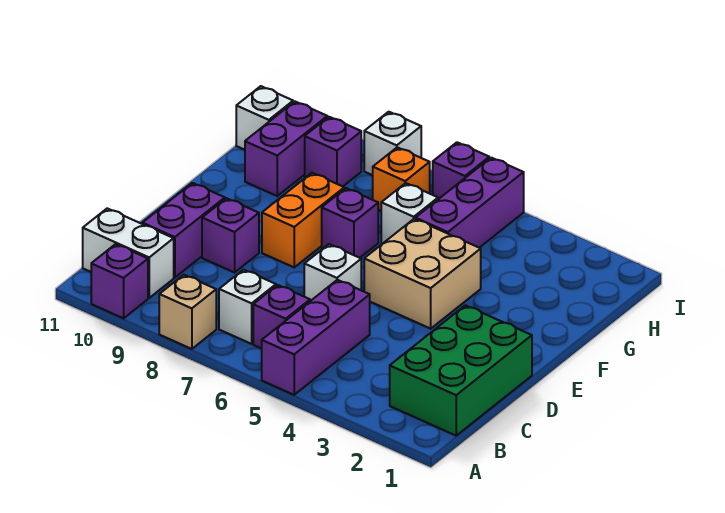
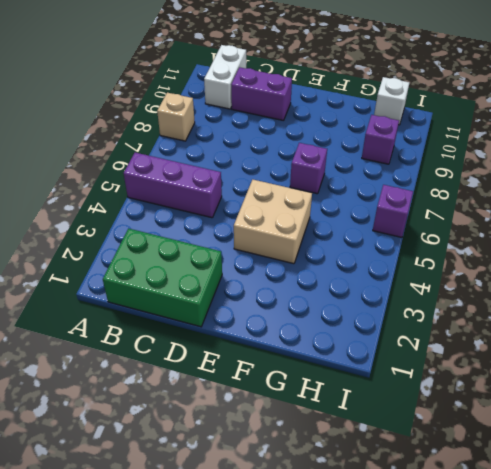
none -> purple brick A10 level 1
none -> purple brick B6 level 1
none -> white brick B7 level 1

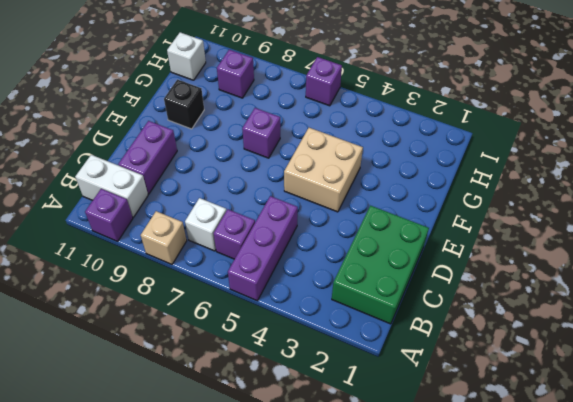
black brick F10 level 1 -> none
none -> white brick D6 level 1
none -> purple brick D9 level 1
none -> orange brick E8:F8 level 1

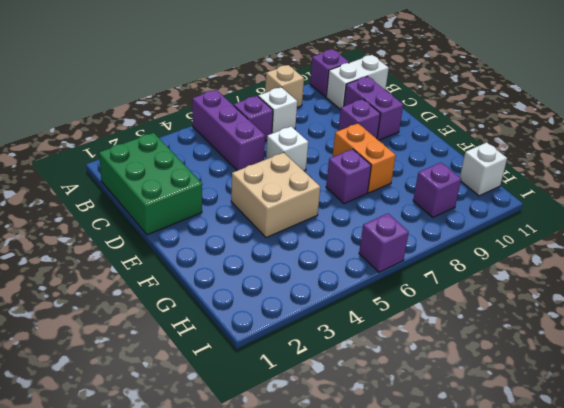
none -> purple brick G5:I5 level 1
none -> white brick G6 level 1
none -> purple brick G10:H10 level 1

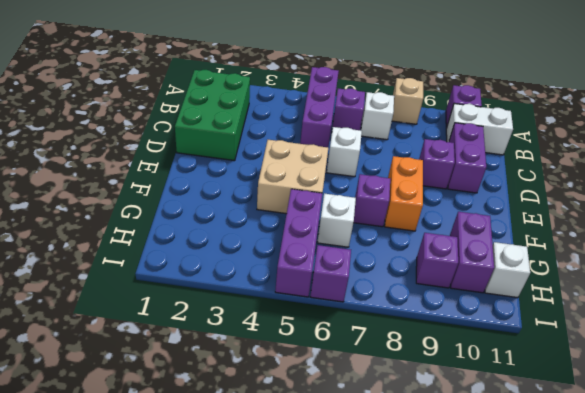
none -> orange brick H7 level 1
none -> white brick I8 level 1

